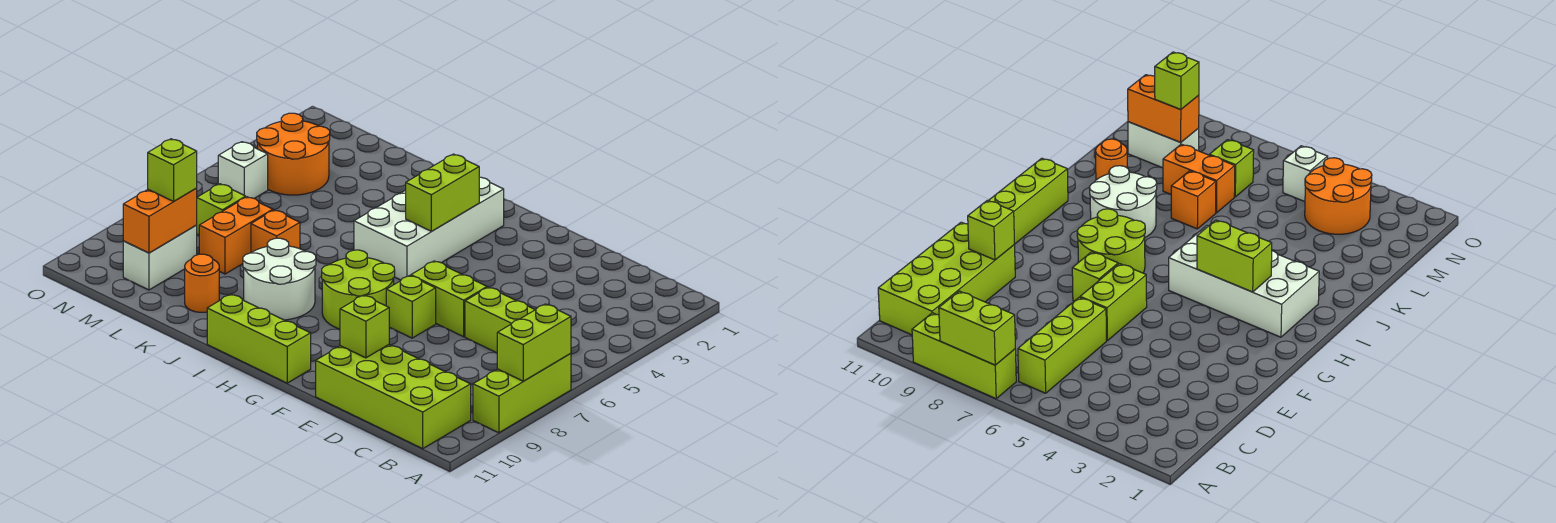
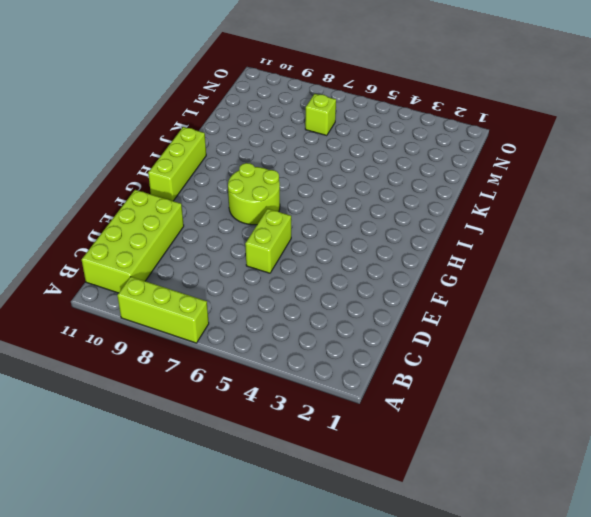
none -> lime brick B6:D6 level 1
none -> lime brick F7 level 1
none -> white brick H2:I5 level 1

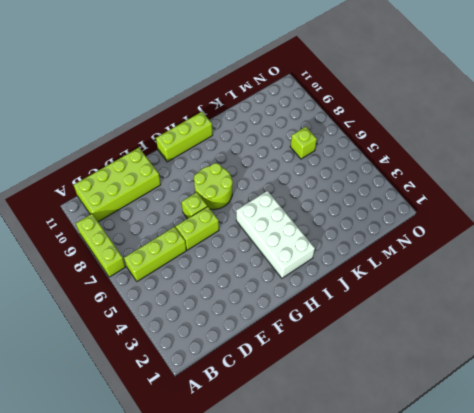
none -> white round brick I8:J9 level 1
none -> orange brick K7 level 1
none -> orange round brick K10 level 1

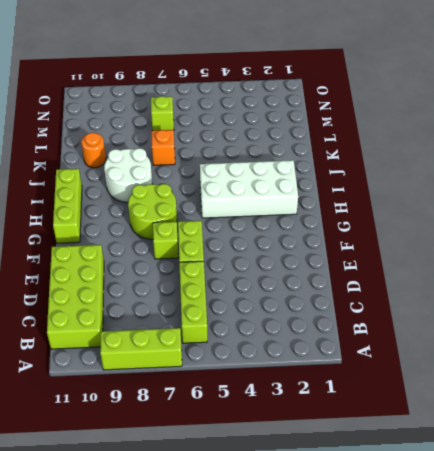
none -> orange brick L7:L8 level 1
none -> orange round brick M3:N4 level 1
none -> white brick M9:M10 level 1

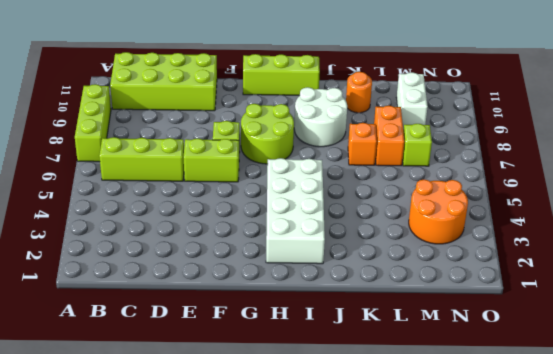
none -> white brick N5 level 1
none -> lime brick A7:A8 level 2
none -> lime brick E10 level 2

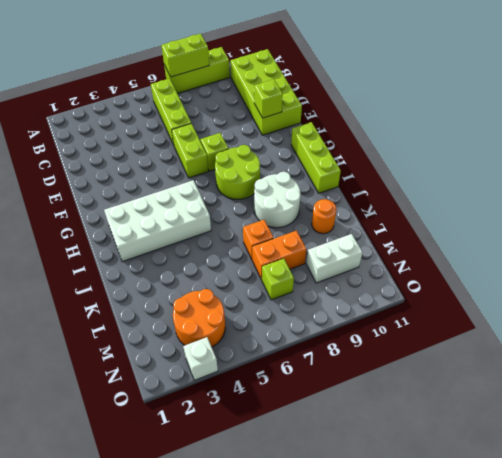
white brick O3 level 1 -> white brick N5 level 1
none -> lime brick H3:H4 level 2
none -> orange brick M9:M10 level 2
none -> lime brick M9 level 3

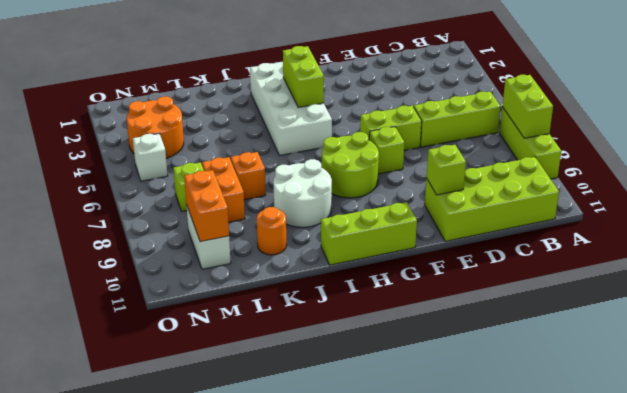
none -> lime brick M9 level 3

